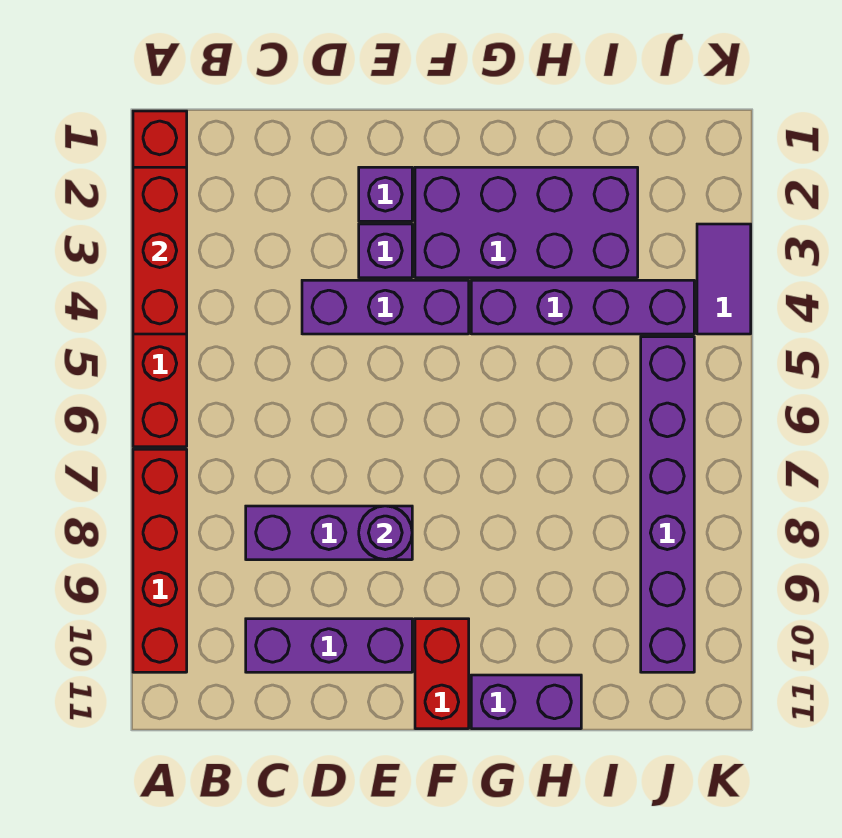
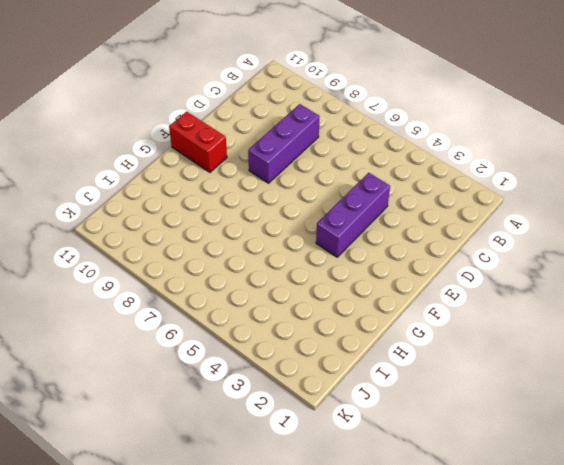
none -> red brick A1:A6 level 1
none -> red brick A7:A10 level 1
none -> purple brick C10:E10 level 1

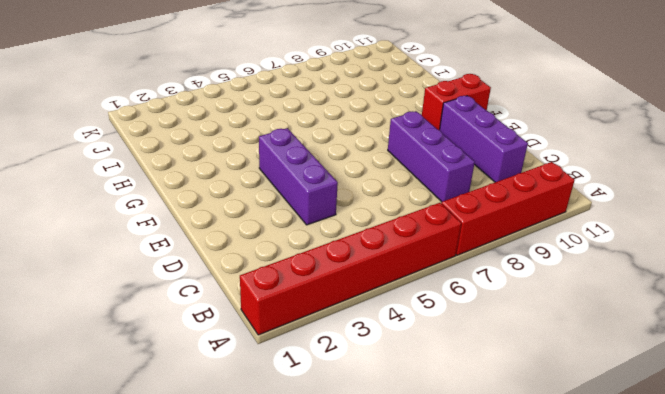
none -> purple brick E2 level 1
none -> purple brick E3 level 1
none -> purple brick F2:I3 level 1

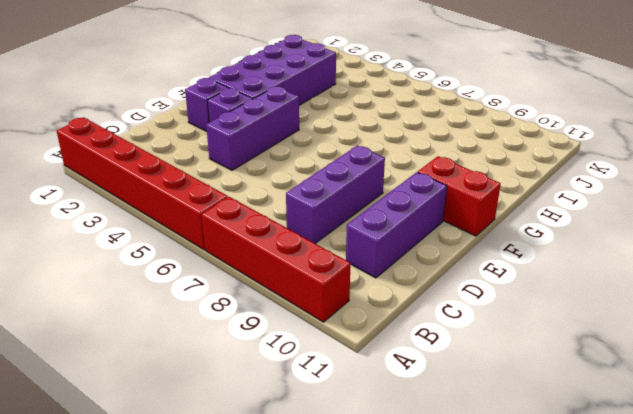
none -> purple brick G4:J4 level 1
none -> purple brick G11:H11 level 1
none -> purple brick J5:J10 level 1

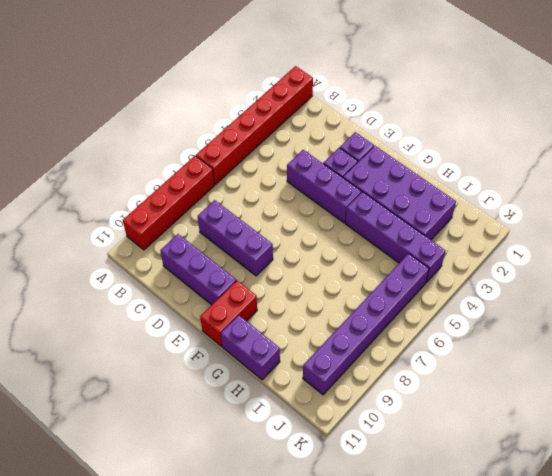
none -> purple tile K3:K4 level 1
none -> red brick A2:A4 level 2
none -> purple round brick E8 level 2

